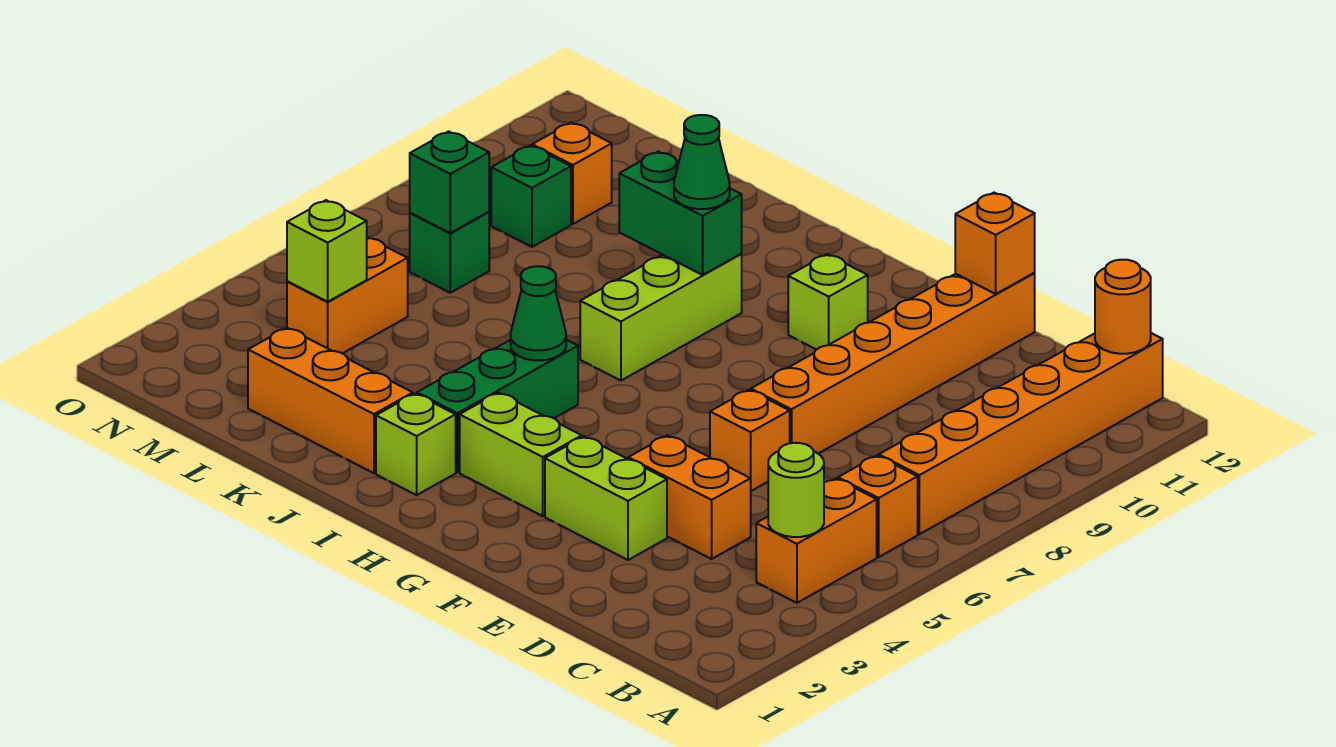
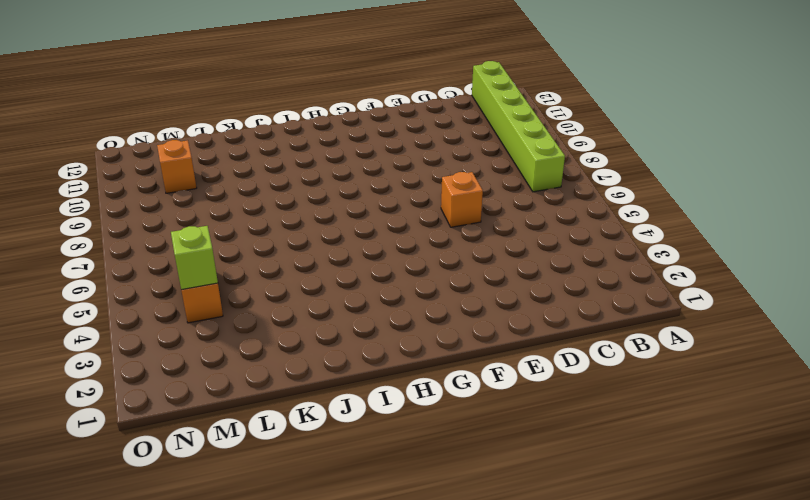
lime brick B7:B12 level 1 -> orange brick B7:B12 level 1
none -> orange brick B4:B5 level 1
none -> orange brick B6 level 1
none -> orange brick D4:E4 level 1

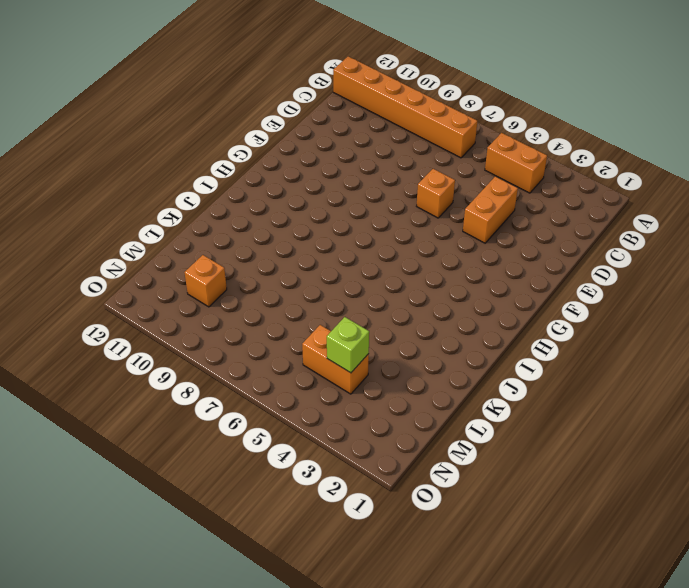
none -> orange brick B6 level 1
none -> lime brick E3:F3 level 1
none -> orange brick E7:E12 level 1

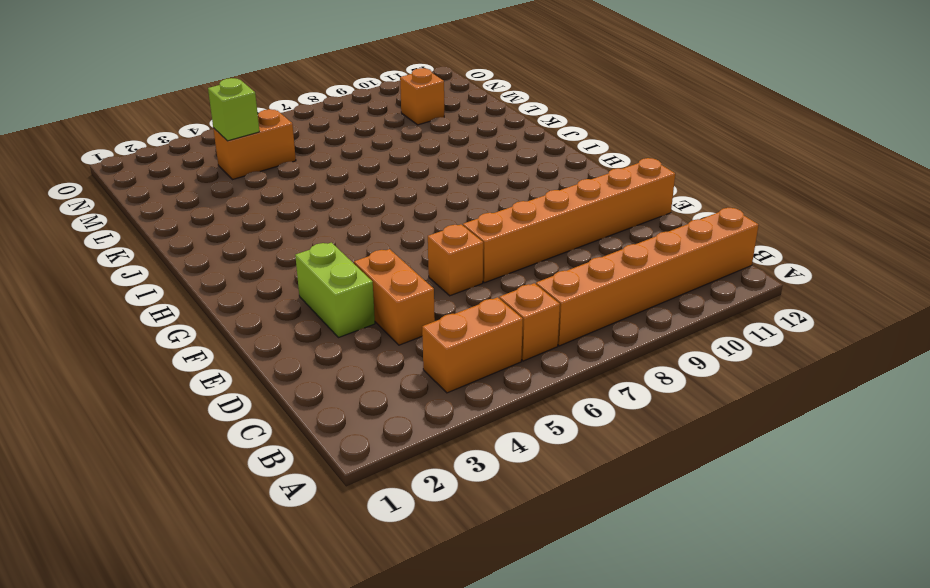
none -> lime brick G3:H3 level 1
none -> lime brick G10 level 1
none -> lime brick I2 level 1

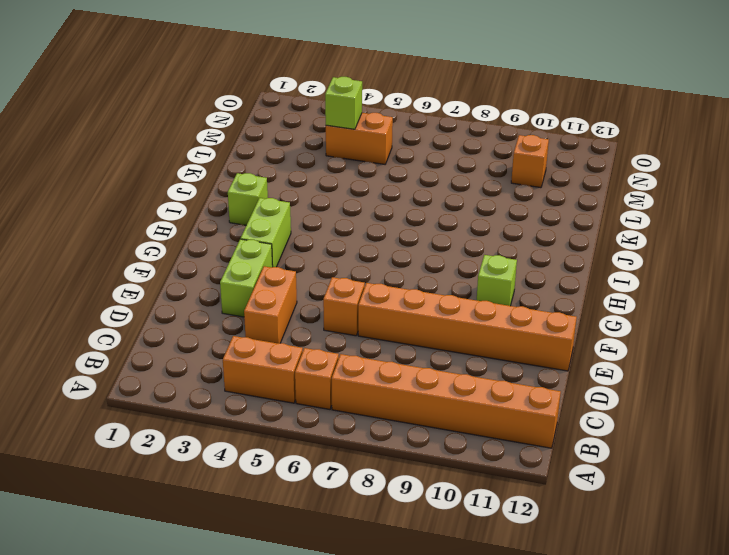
none -> green brick I3:I5 level 1
none -> lime brick I7:I9 level 1
none -> orange brick J2:L2 level 1

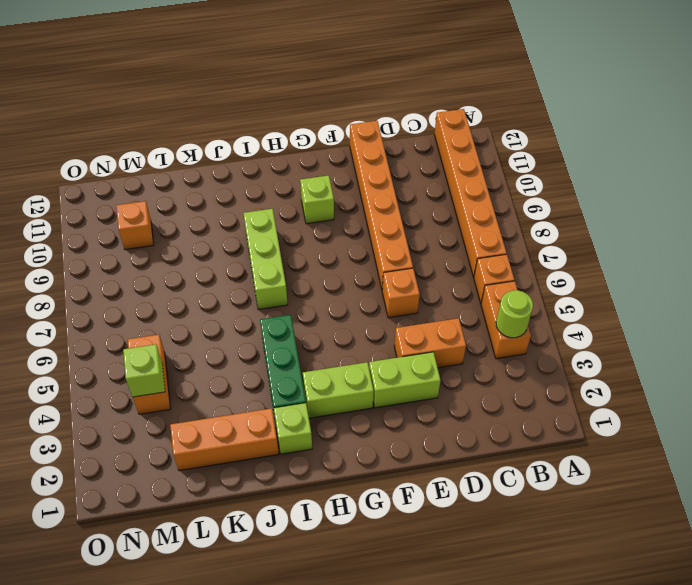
none -> green brick M7 level 1
none -> green brick M9 level 1
none -> orange round brick B12 level 2

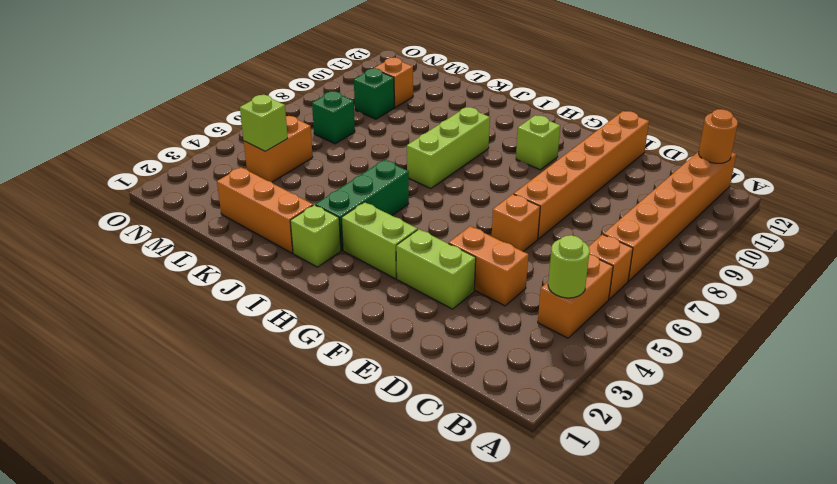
none -> orange brick E12 level 2
none -> green cone I5 level 2
none -> green brick I9:J9 level 2

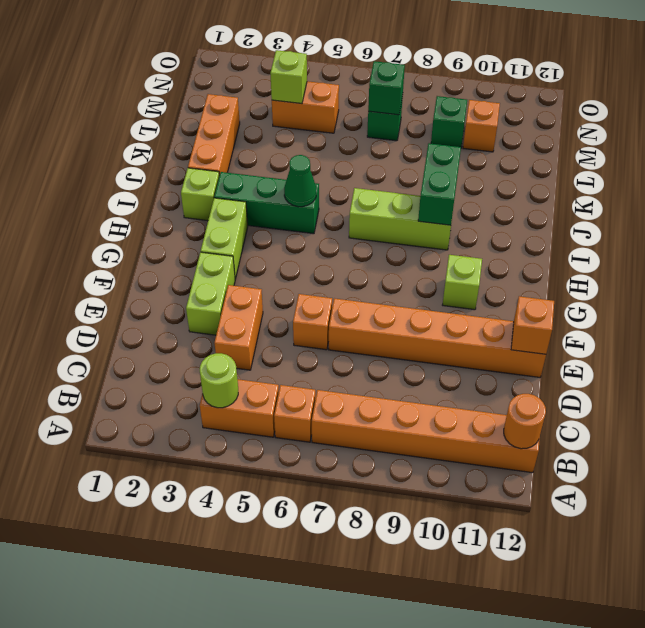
none -> green cone I9 level 3

